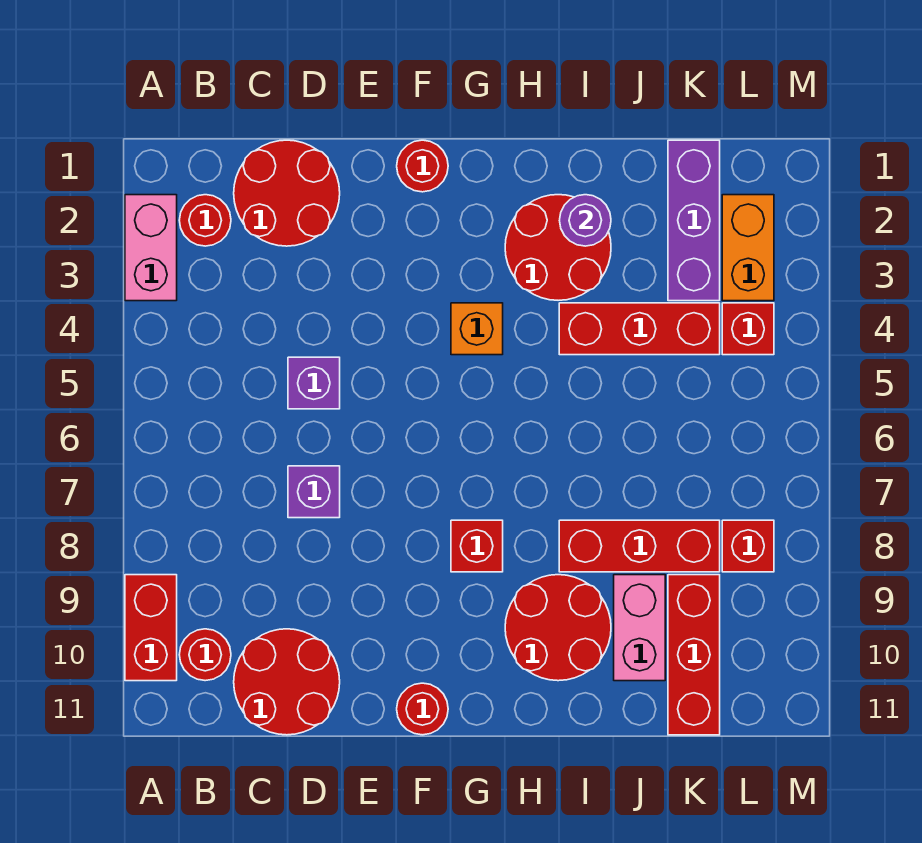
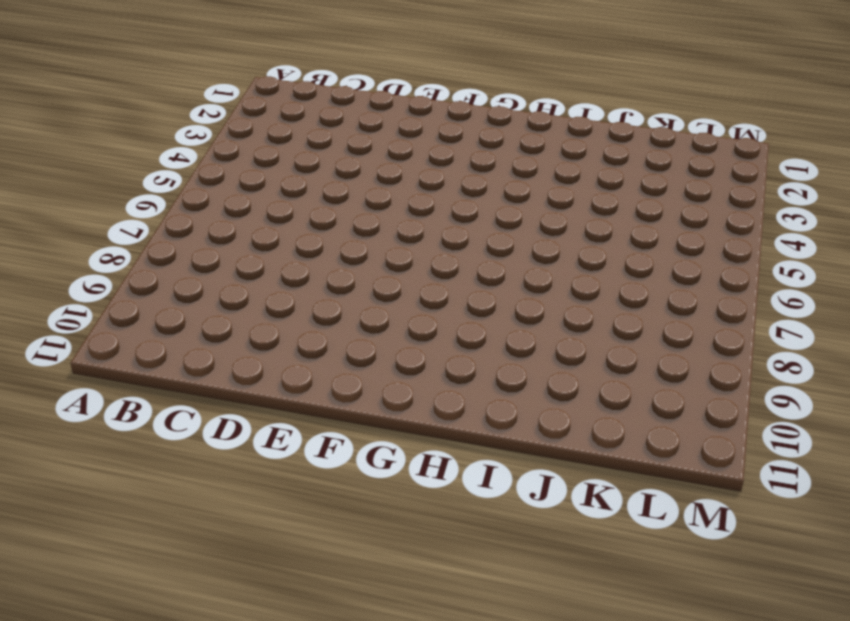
none -> pink brick A2:A3 level 1
none -> red brick A9:A10 level 1
none -> red round brick B2 level 1

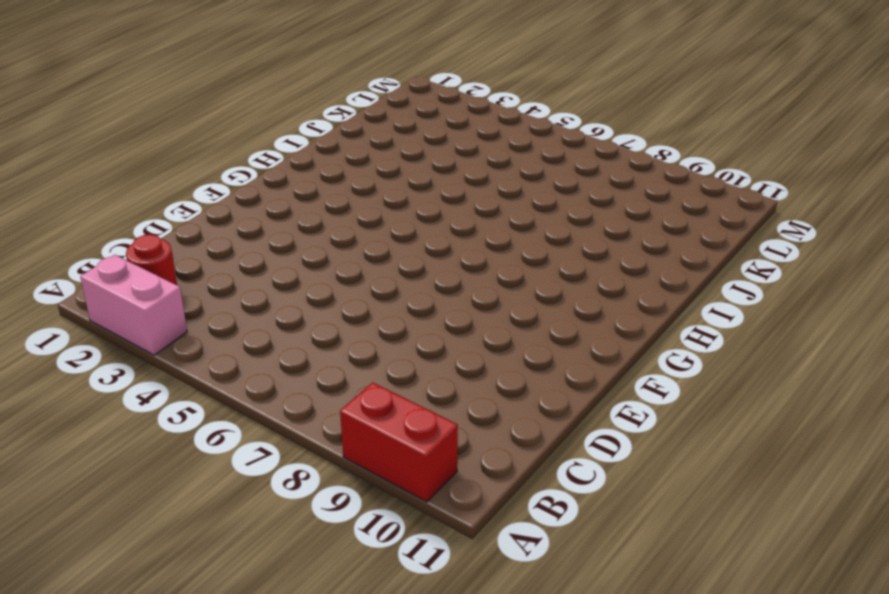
none -> red round brick B10 level 1
none -> red round brick C1:D2 level 1
none -> red round brick C10:D11 level 1

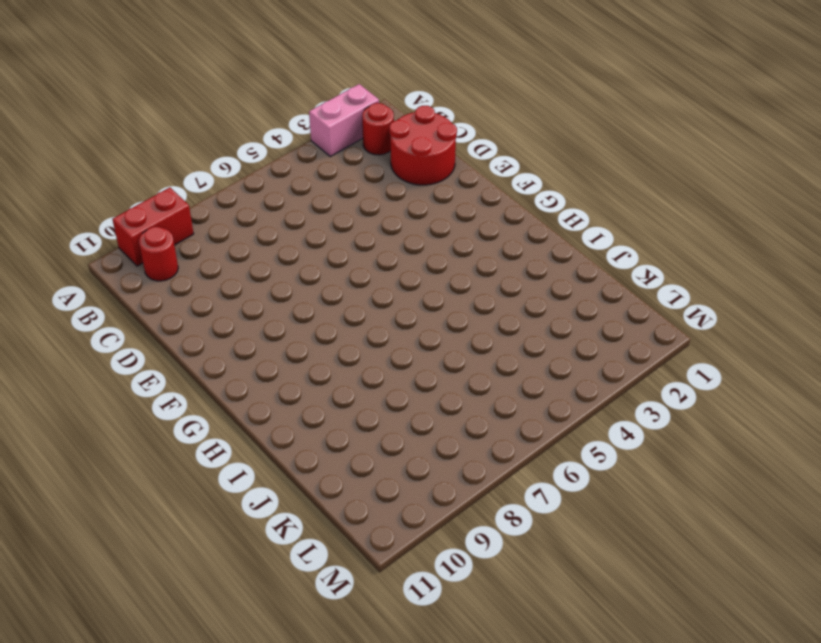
none -> red round brick C10:D11 level 1
none -> purple brick D5 level 1
none -> purple brick D7 level 1

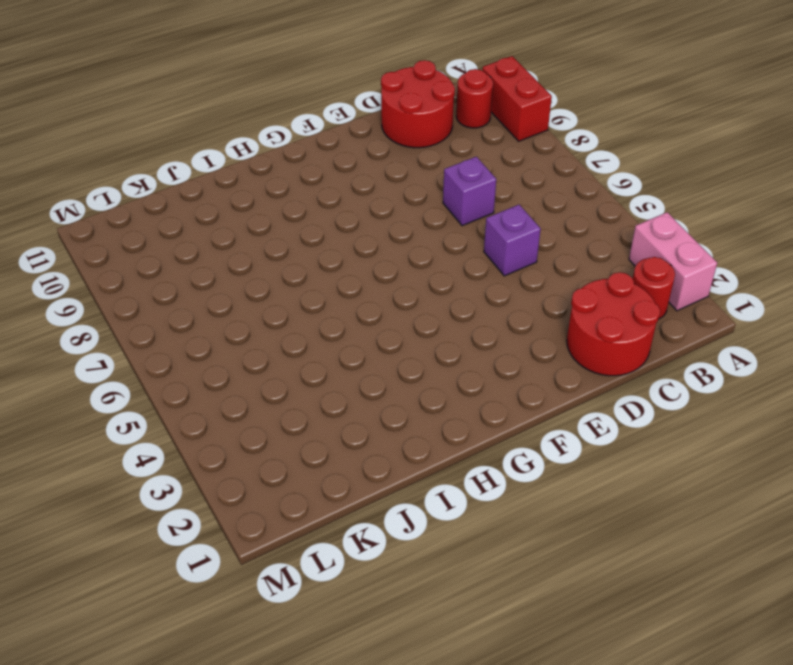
none -> red round brick F1 level 1
none -> red round brick F11 level 1
none -> orange brick G4 level 1

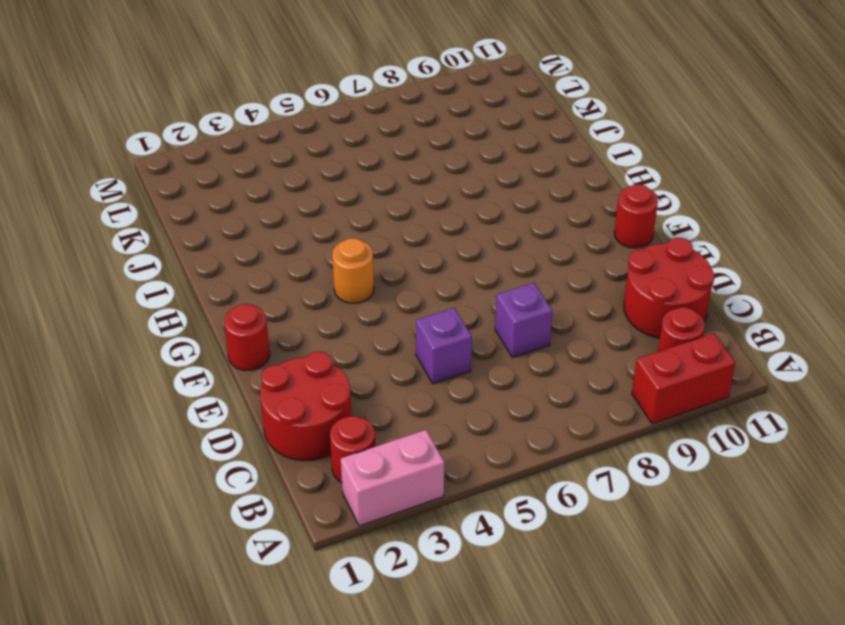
orange round brick G4 level 1 -> orange brick G4 level 1
none -> red brick G8 level 1
none -> red round brick H2:I3 level 1
none -> red round brick H9:I10 level 1

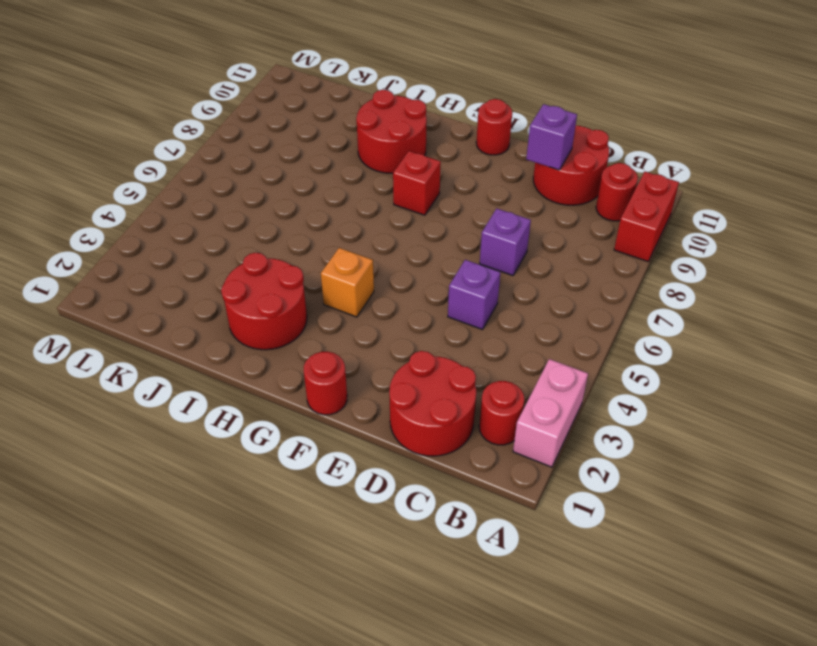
purple brick D10 level 2 -> none
none -> red brick I4:K4 level 1
none -> red brick I8:K8 level 1
none -> pink brick J9:J10 level 1

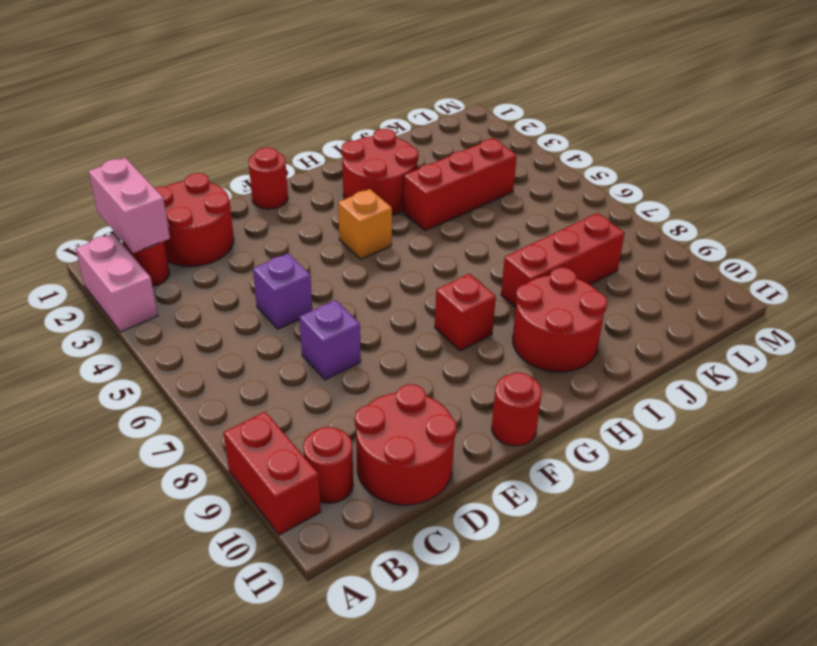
pink brick B1:B2 level 2 -> pink brick J9:J10 level 1
none -> purple brick K1:K3 level 1
none -> red brick K9:K11 level 1
none -> orange brick L2:L3 level 1

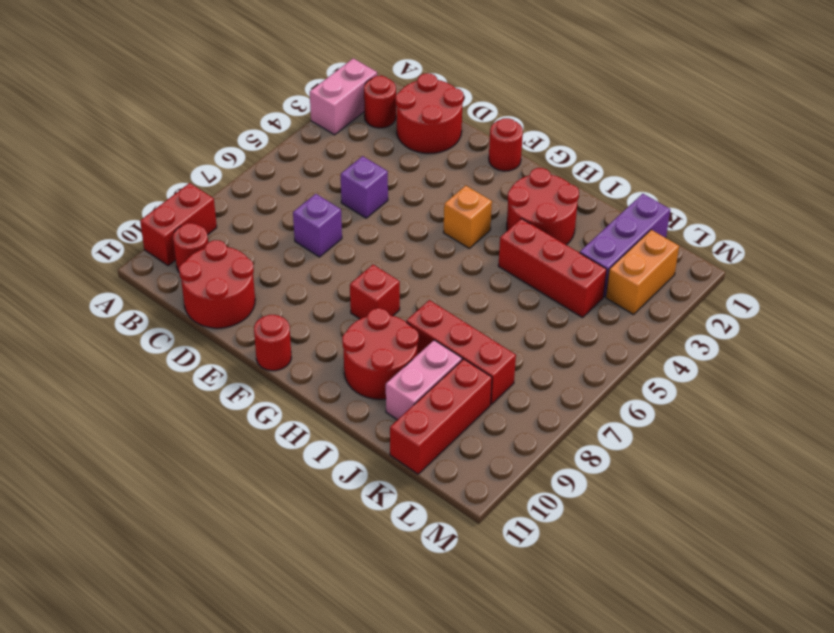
none -> red brick L4 level 1
none -> red brick L8 level 1
none -> purple round brick I2 level 2

